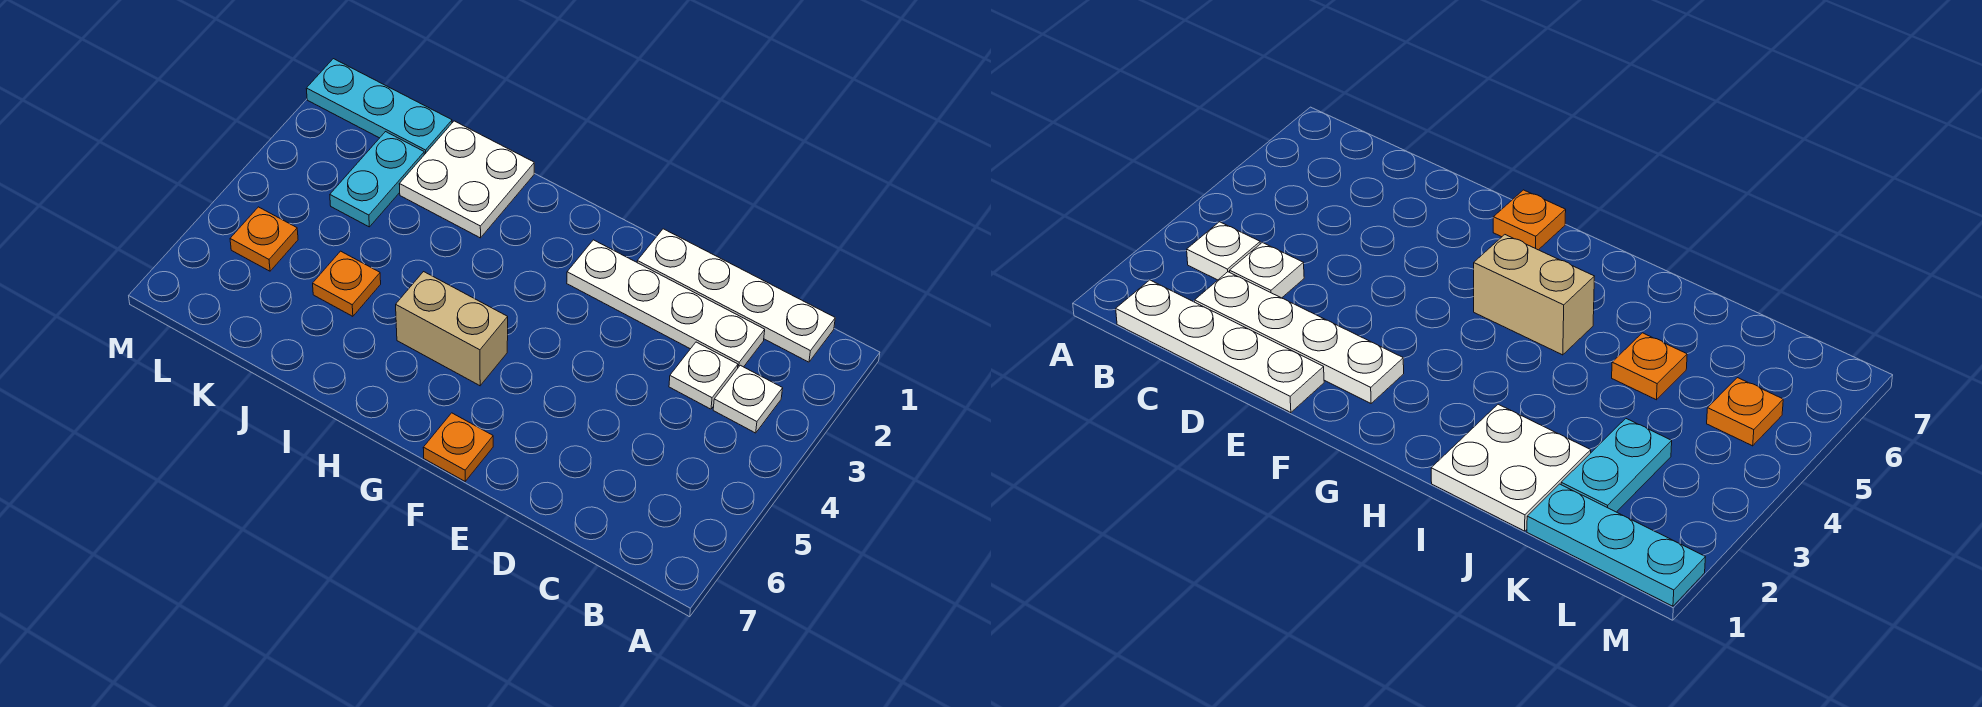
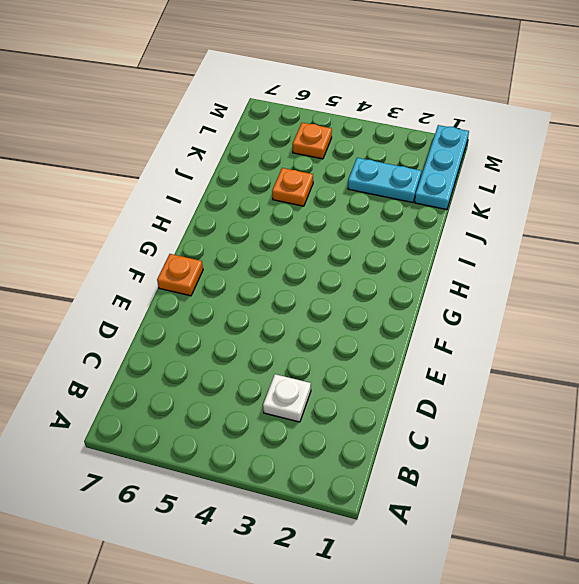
none -> white plate B1:E1 level 1
none -> white plate B3 level 1

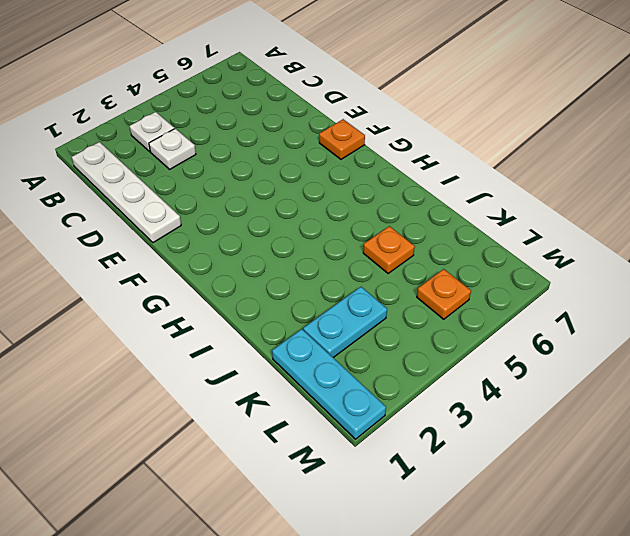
none -> white plate C2:F2 level 1
none -> tan brick G5:H5 level 1

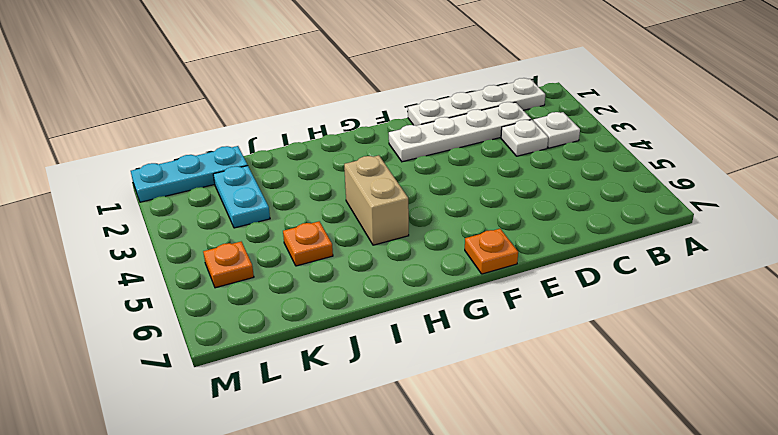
tan brick H4:H5 level 1 -> tan brick G5:H5 level 1
none -> white plate I1:J2 level 1

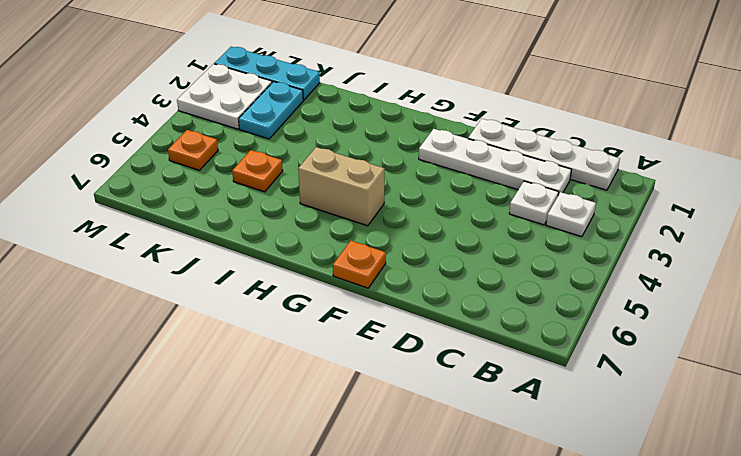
white plate L2:M3 level 1 -> white plate I1:J2 level 1

